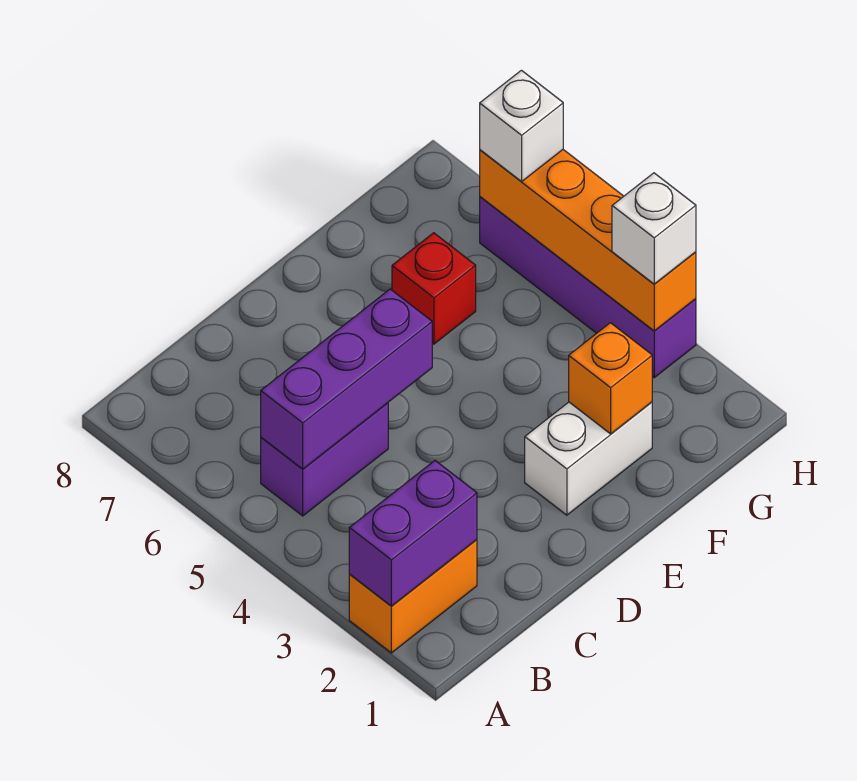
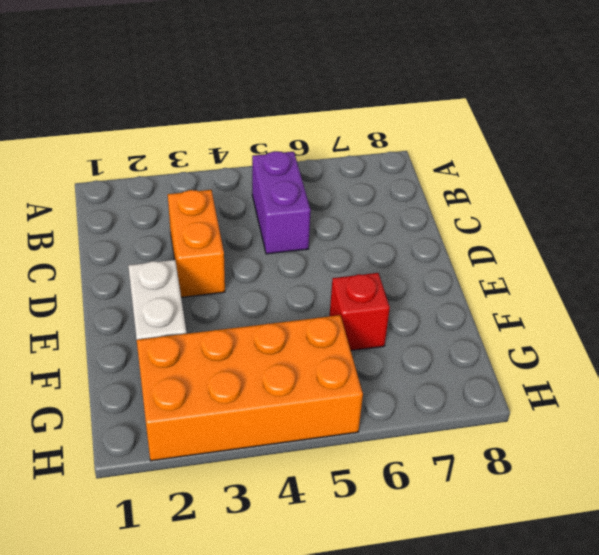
orange brick C3:D3 level 1 -> orange brick A2:B2 level 1
orange brick G2:H5 level 1 -> purple brick H3:H6 level 1
none -> purple brick A2:B2 level 2
none -> purple brick B5:D5 level 2

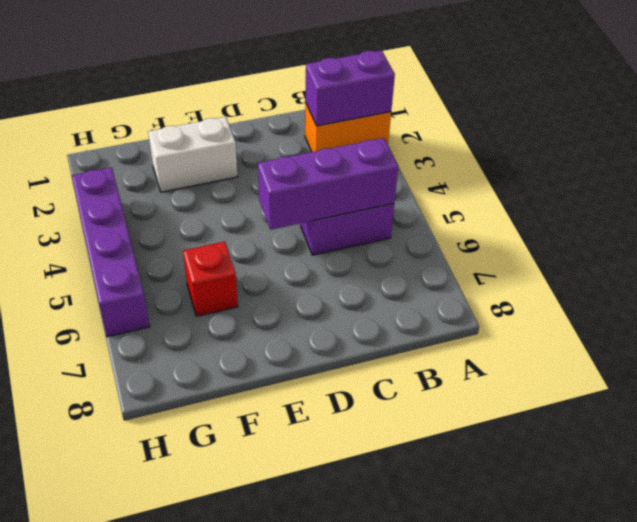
none -> orange brick F2 level 2
none -> orange brick H3:H6 level 2

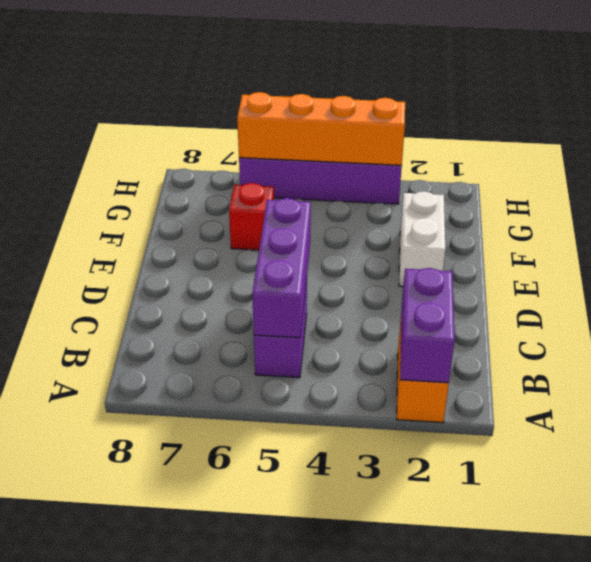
none -> orange brick F2 level 2
none -> white brick H3 level 3

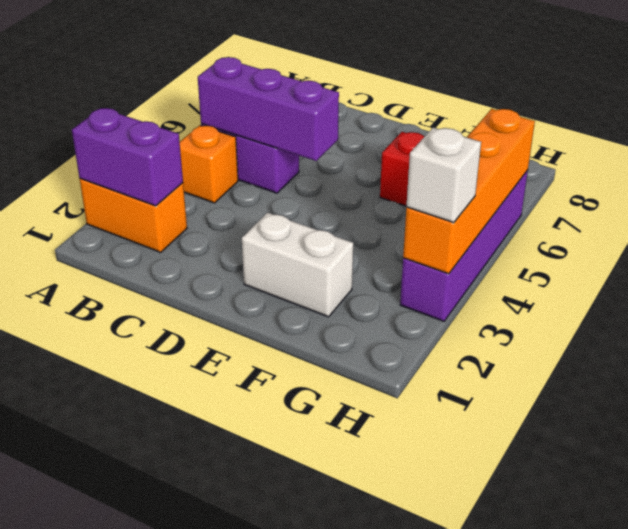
orange brick B4 level 1 -> orange brick F2 level 2
none -> white brick H6 level 3

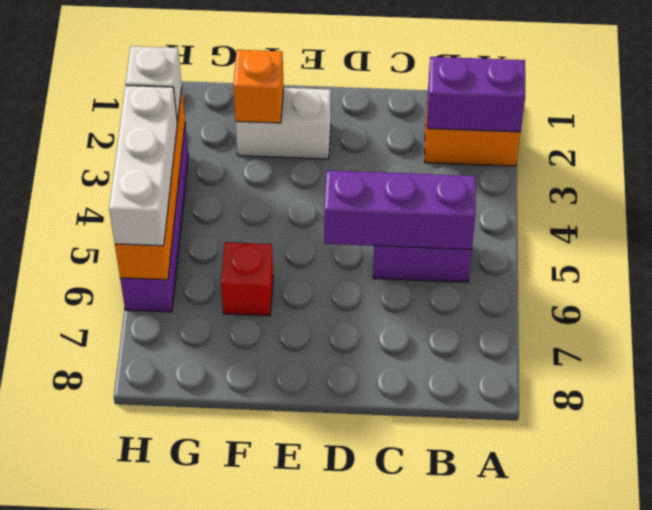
white brick H4:H6 level 3 -> white brick H6 level 3

